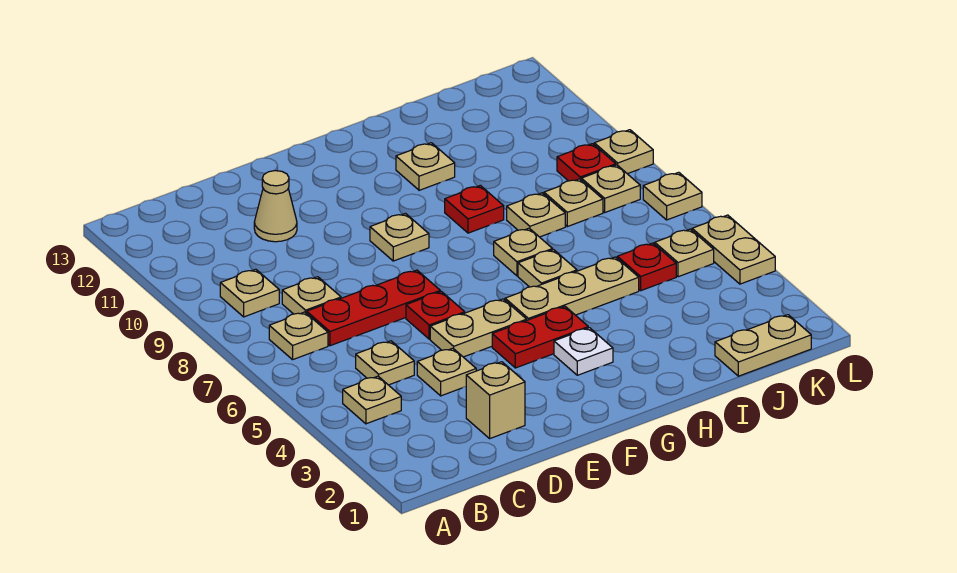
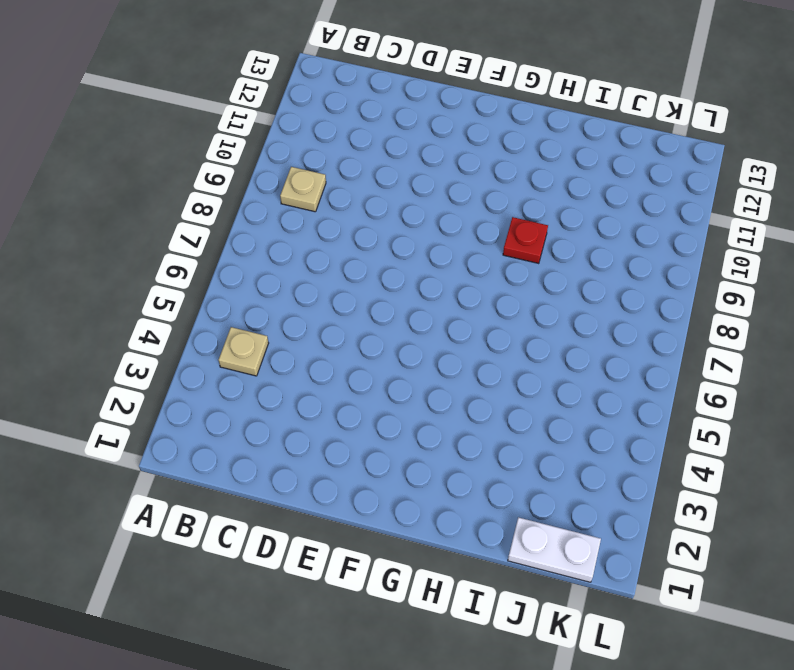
white plate J1:K1 level 1 -> tan plate J1:K1 level 1
none -> tan plate B7 level 1
none -> tan plate C5 level 1
none -> red plate C7:E7 level 1

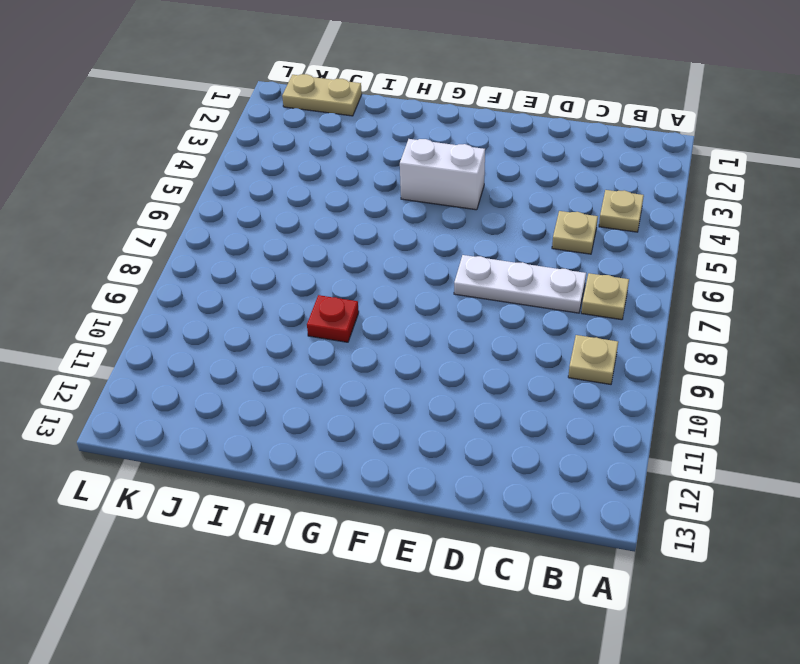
white plate C7:E7 level 1 -> red plate C7:E7 level 1
white brick F4:G4 level 1 -> red plate F4:G4 level 1
none -> tan plate C8 level 1
none -> tan brick D2 level 1
none -> tan plate D4 level 1

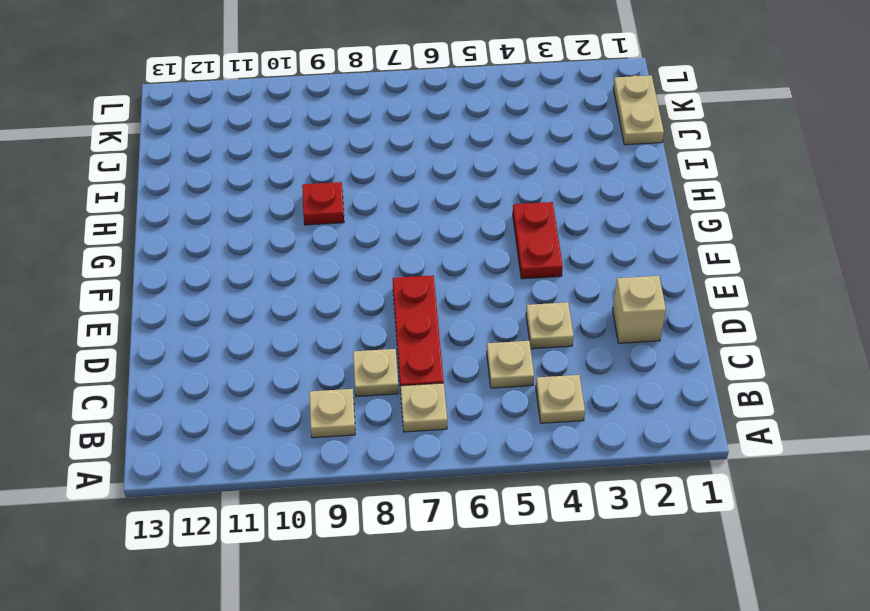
none -> tan cone D11 level 1
none -> tan plate E5:F5 level 1
none -> red plate E6 level 1

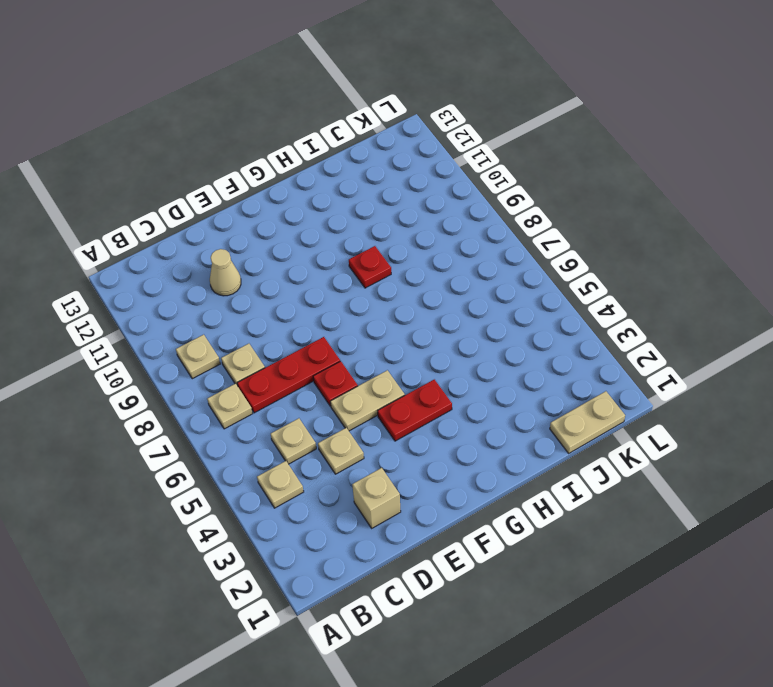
none -> tan plate F9 level 1
none -> white plate G3 level 1
none -> tan plate G5:I5 level 1

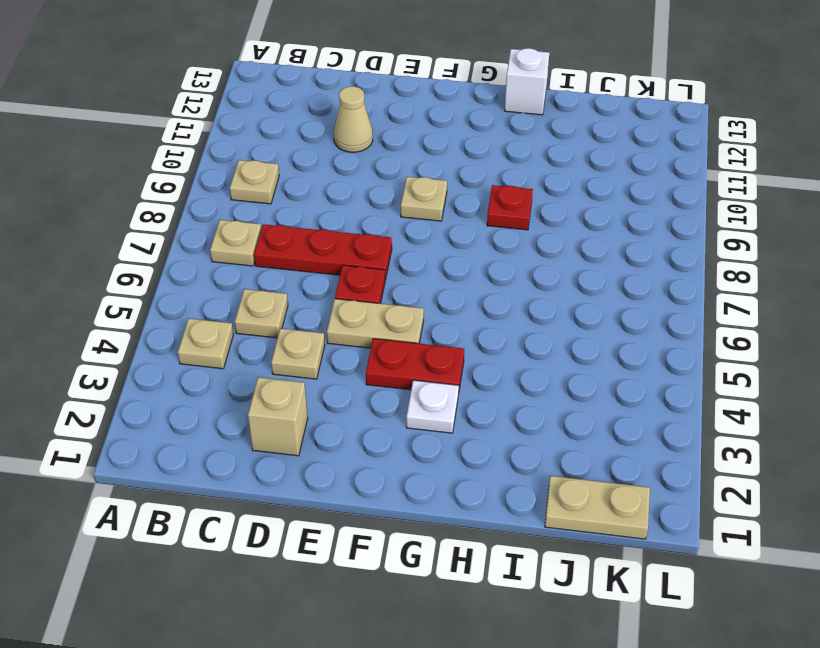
white brick H13 level 1 -> none
none -> tan plate C8 level 1
none -> tan plate G5:I5 level 1
none -> tan plate H6 level 1

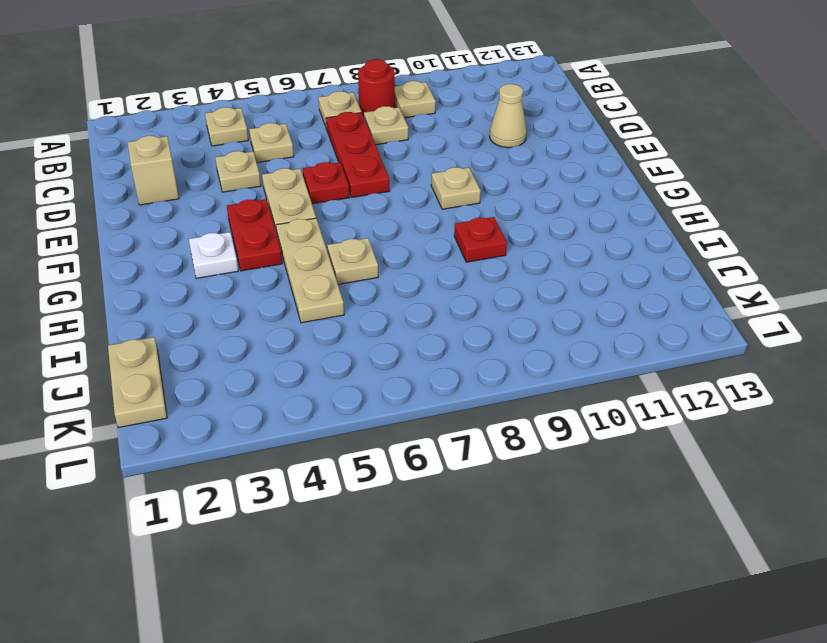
red round brick B8 level 1 -> none
none -> tan plate H7 level 1
none -> tan plate H11 level 1
none -> tan plate I8 level 1

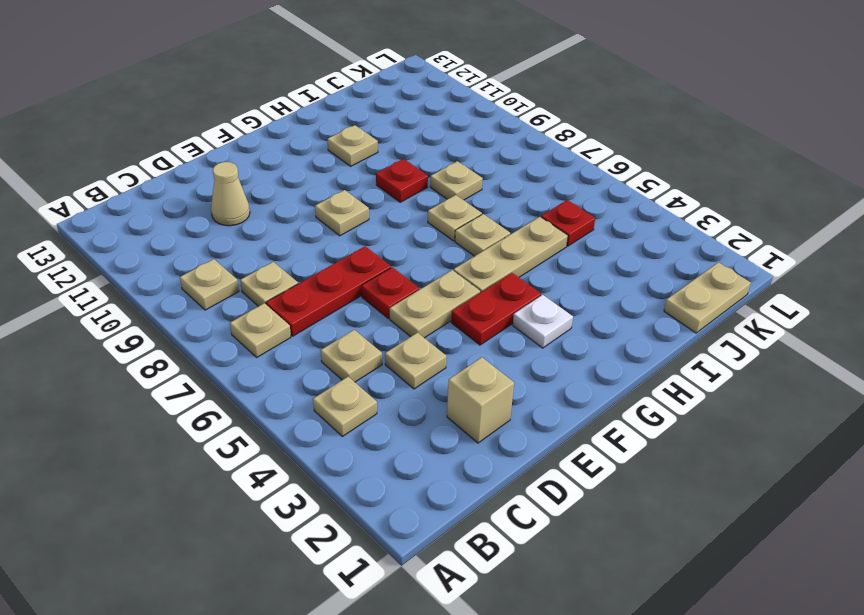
none -> tan plate J8 level 1
none -> tan plate K5 level 1
none -> tan plate K8 level 1

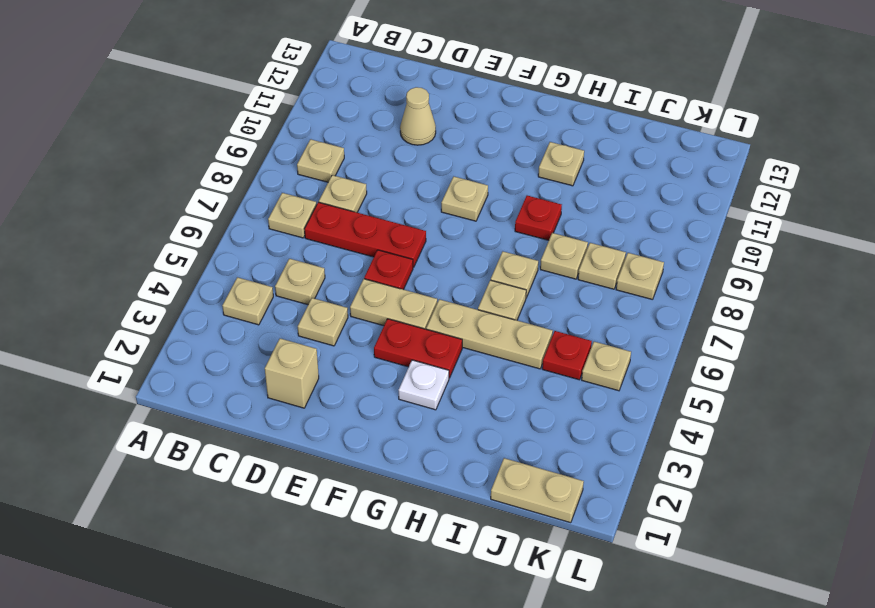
none -> red plate K9 level 1
none -> tan plate L4:L5 level 1
none -> tan plate L7 level 1

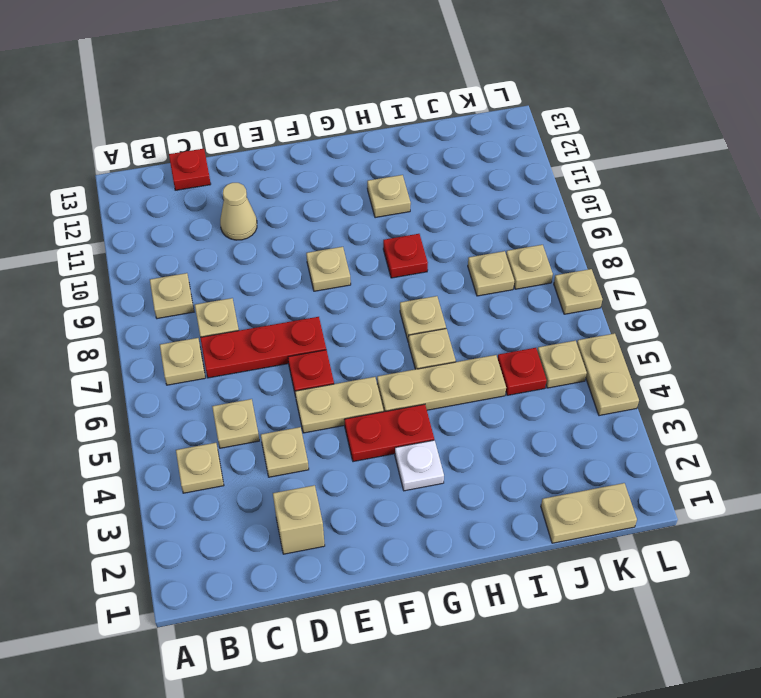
red plate C13 level 1 -> red plate K9 level 1
none -> tan plate I8 level 1
none -> tan plate L9 level 1

